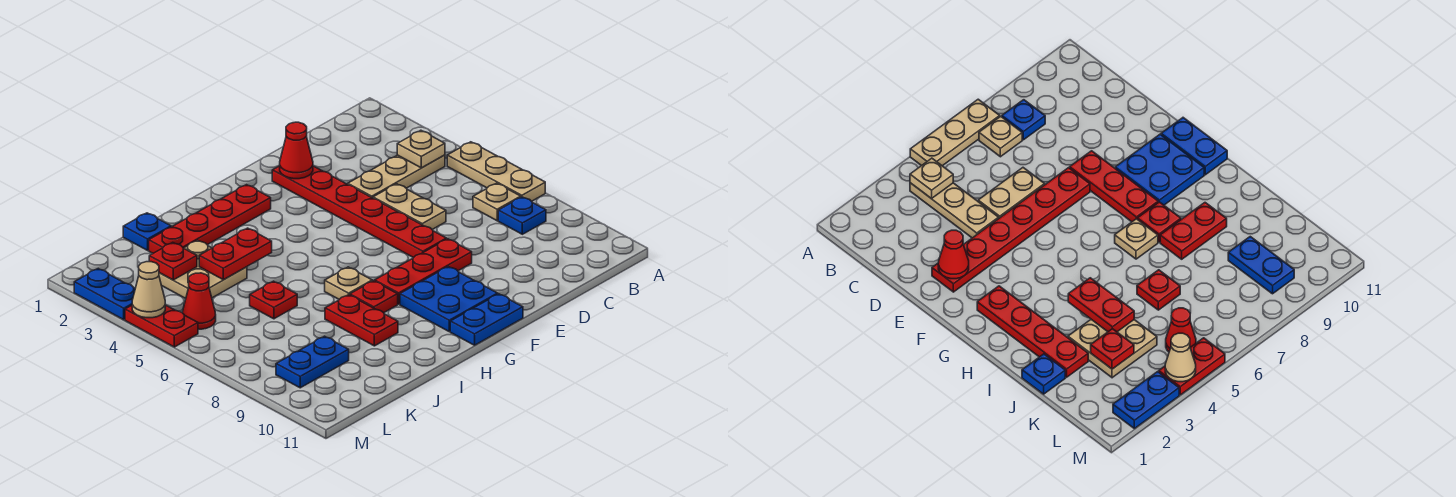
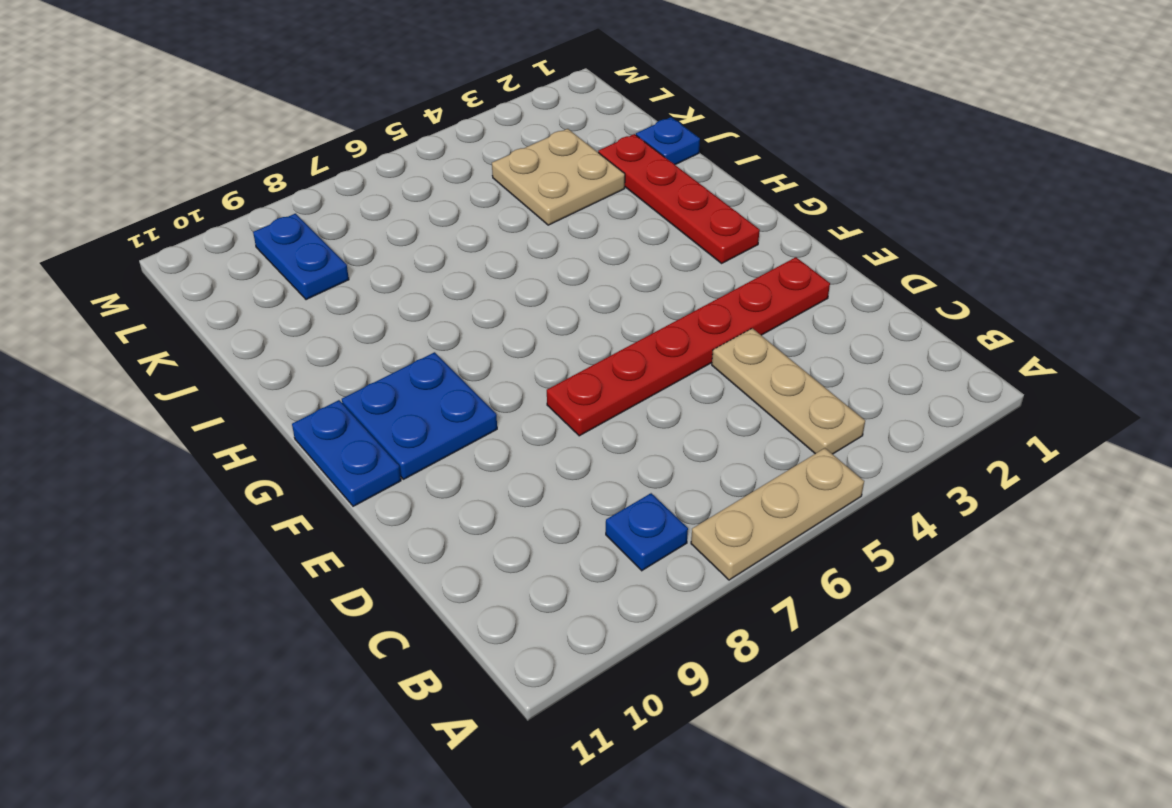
none -> tan plate B7 level 1
none -> tan plate D5:D6 level 1
none -> red plate E8:G8 level 1

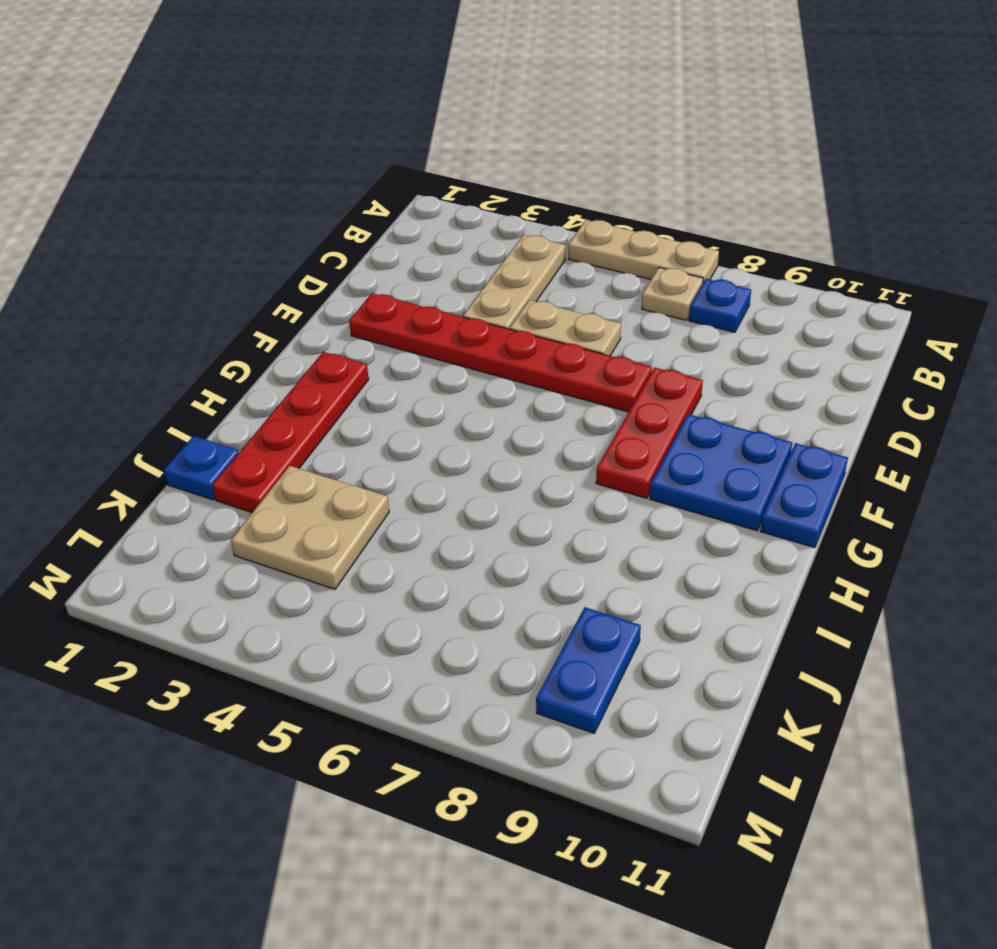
none -> tan plate H7 level 1
none -> red plate H8 level 1
none -> red plate I8:I9 level 1

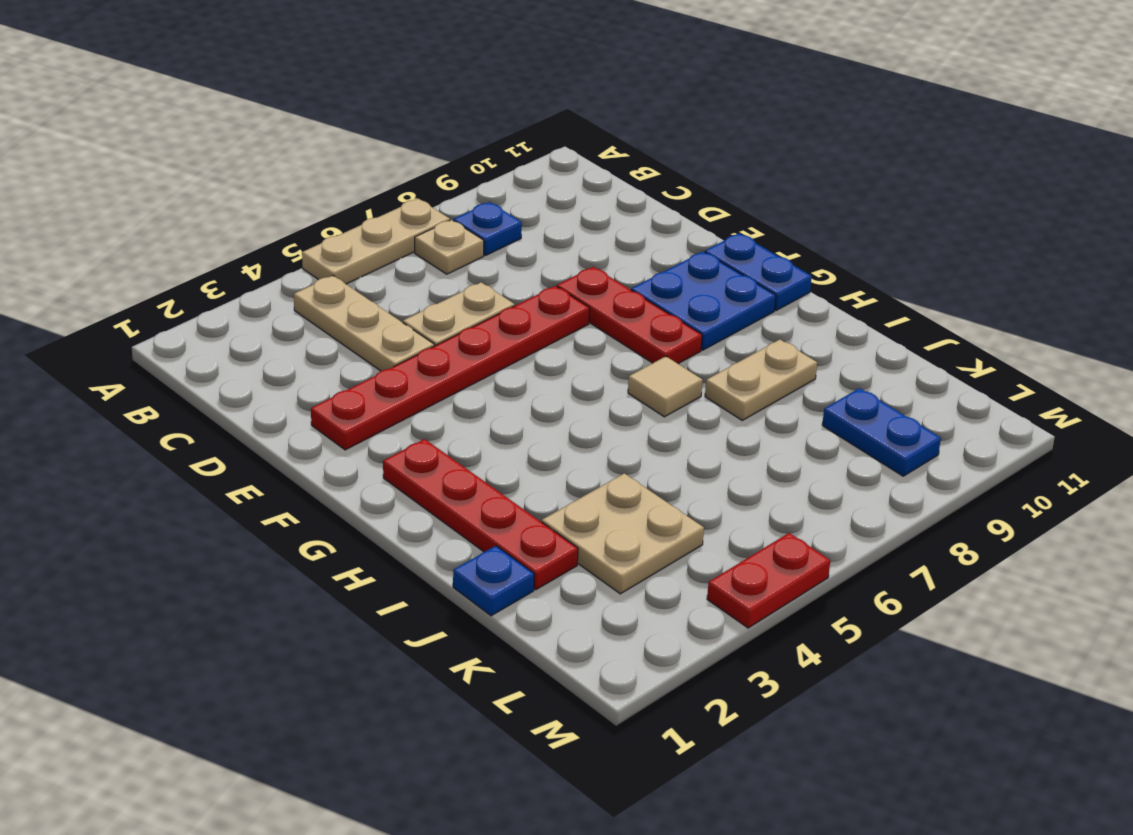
tan tile H7 level 1 -> tan plate H7 level 1
tan plate I8:I9 level 1 -> red plate I8:I9 level 1
none -> red plate H8 level 1
none -> red plate J6 level 1
none -> red cone L5 level 1

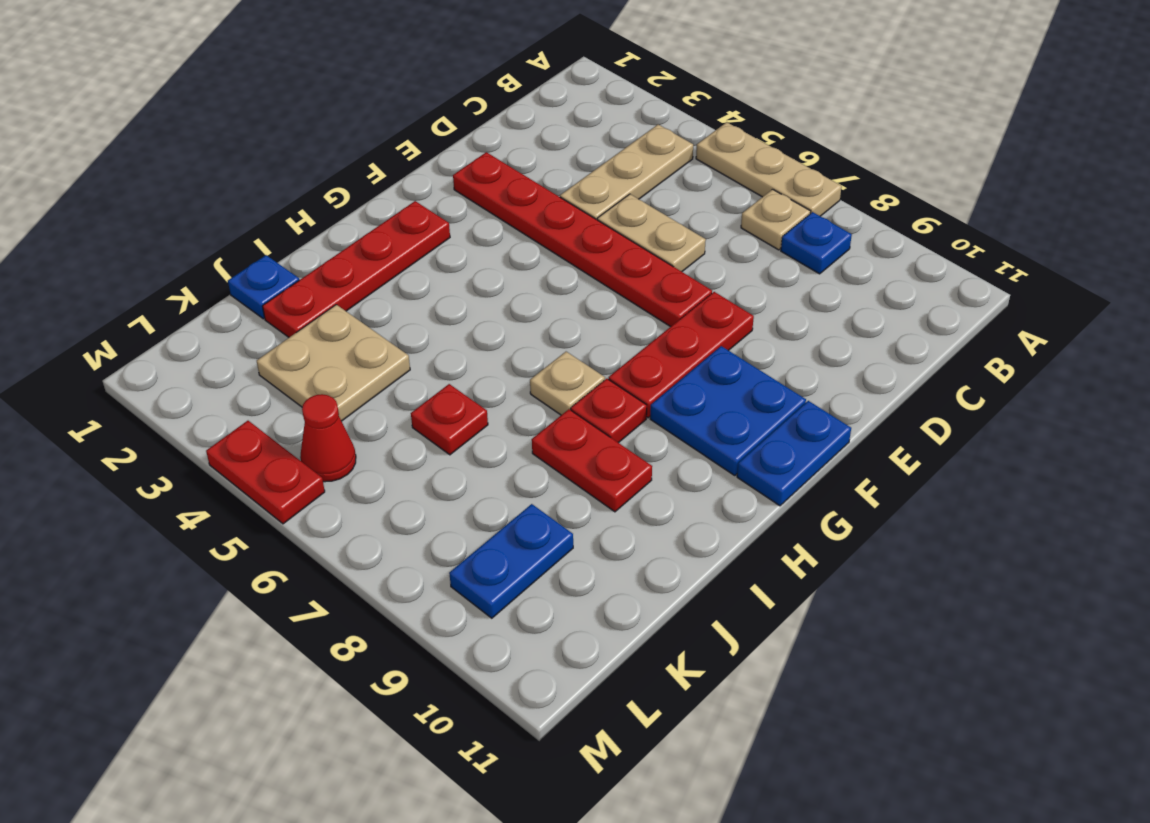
none -> blue plate M2:M3 level 1
none -> tan plate B4 level 2
none -> red cone E2 level 2

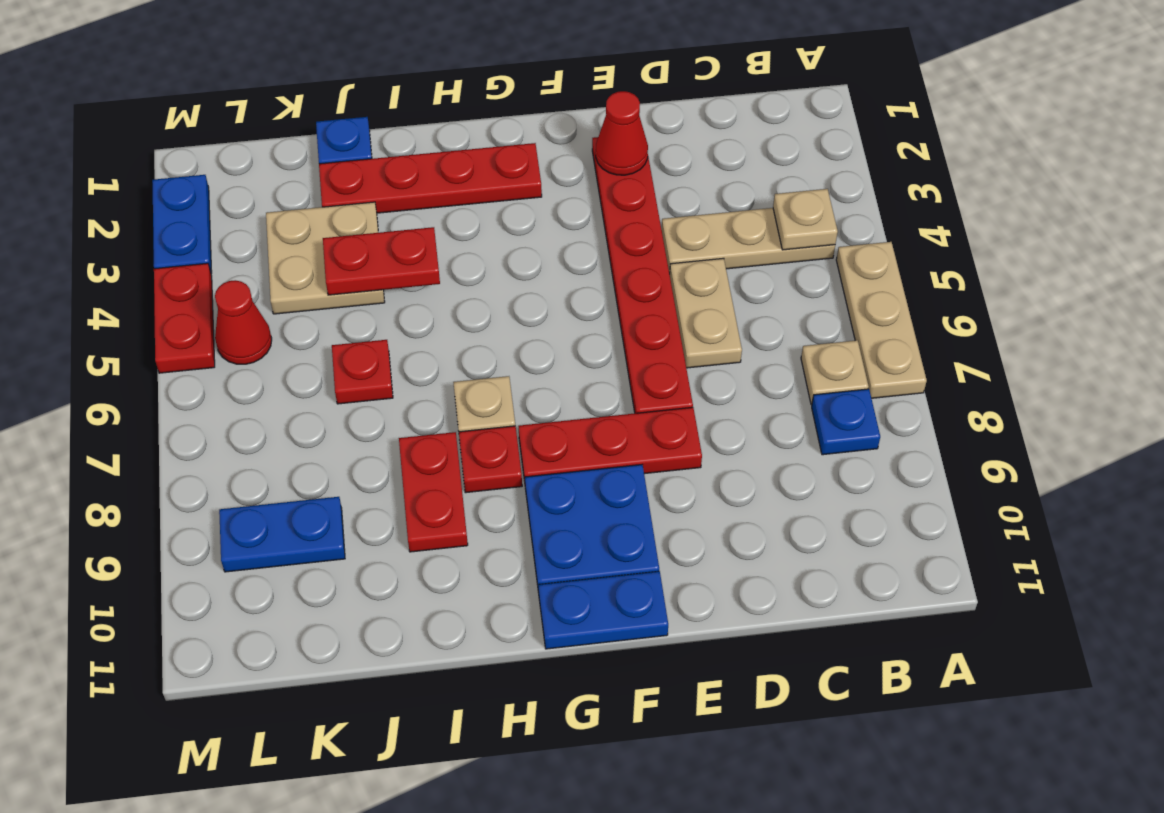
none -> red plate K3 level 2
none -> tan cone M4 level 2

